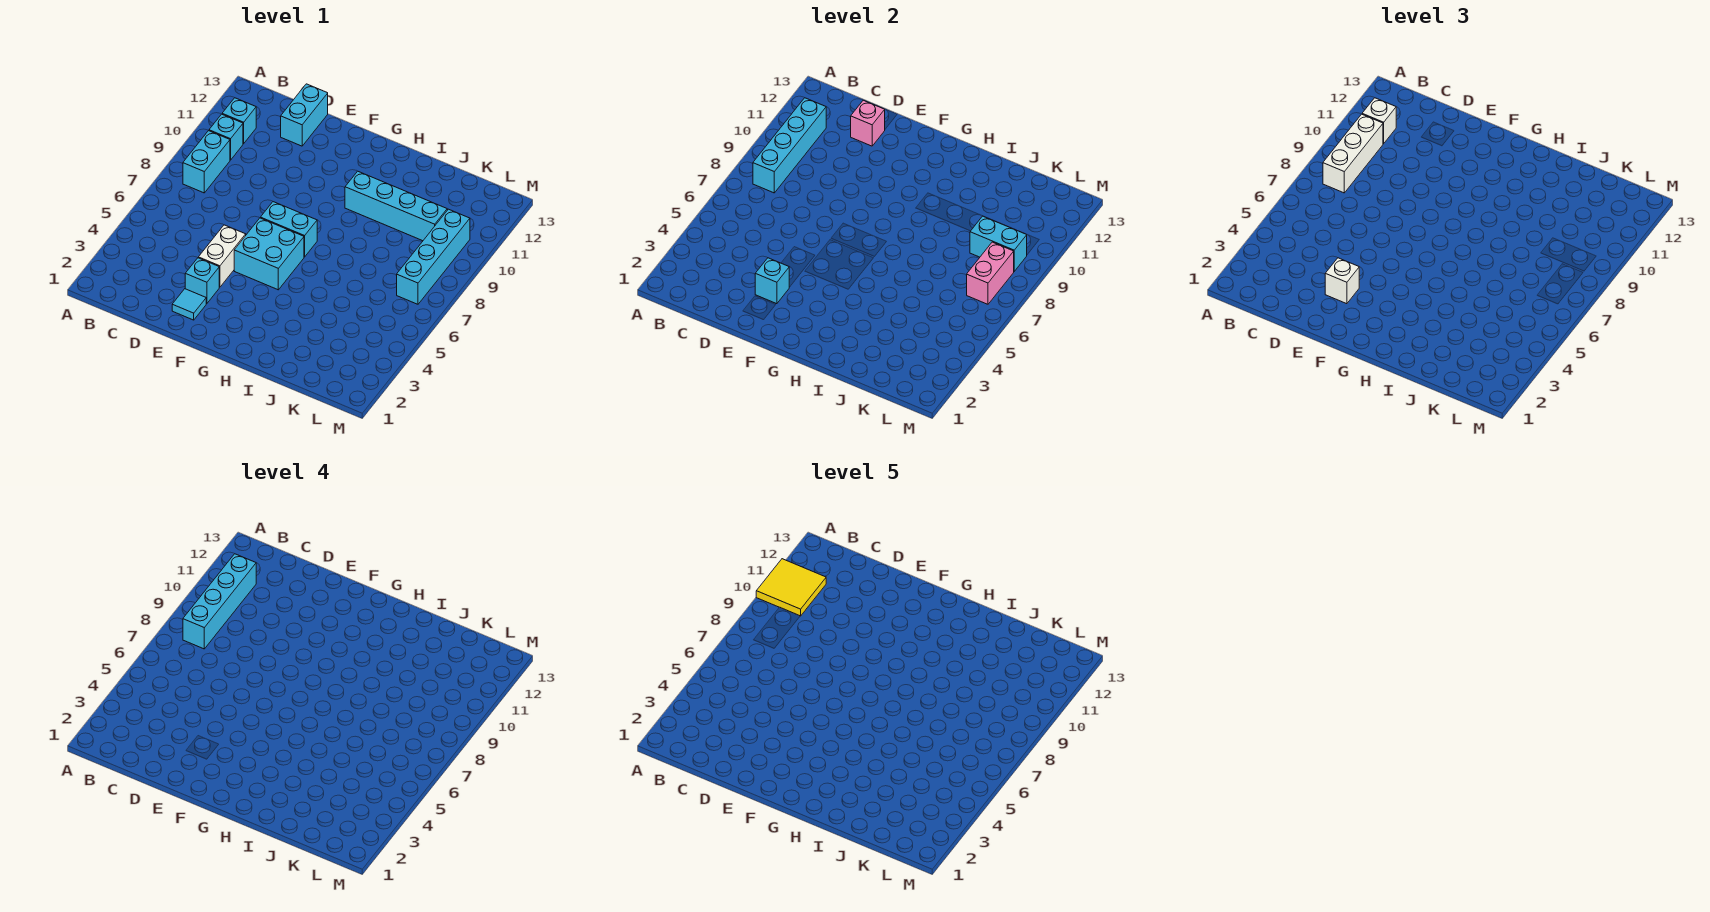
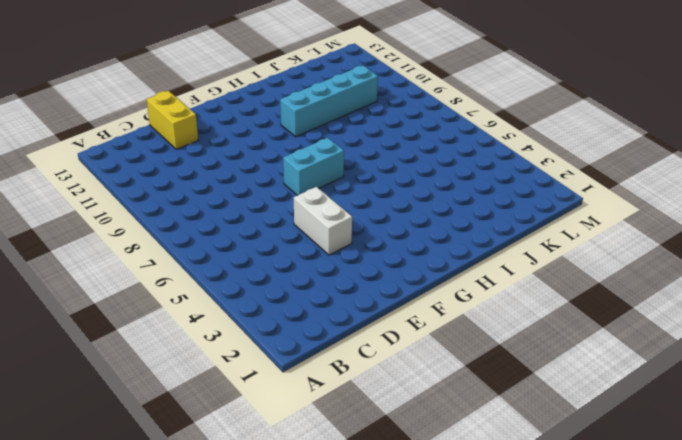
yellow brick D12:D13 level 1 -> cyan brick D12:D13 level 1
none -> cyan brick B8:B9 level 1
none -> cyan brick B10 level 1
none -> cyan brick B11 level 1

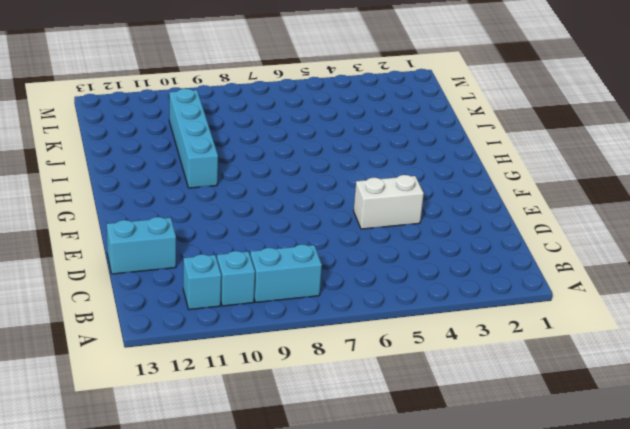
none -> cyan tile E2 level 1
none -> cyan brick E3 level 1
none -> cyan brick F5:G6 level 1

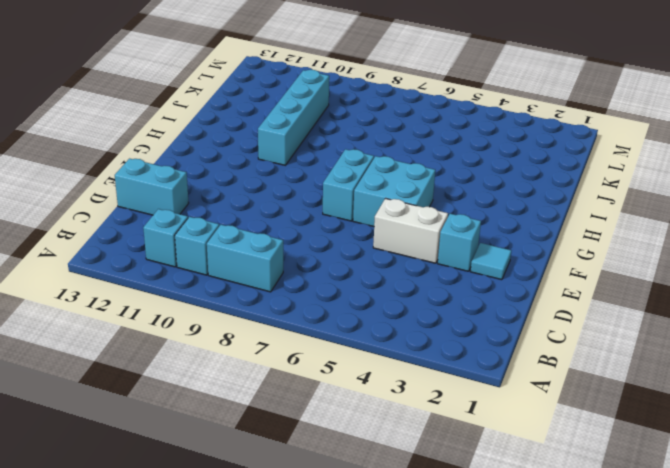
none -> cyan brick L7:L10 level 1
none -> cyan brick B8:B11 level 2
none -> pink brick D12 level 2

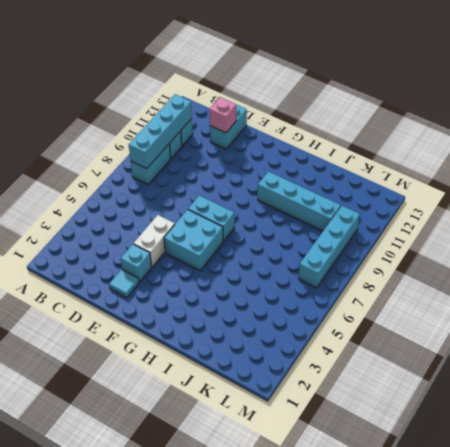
none -> cyan brick E3 level 2
none -> cyan brick K9:L9 level 2
none -> pink brick L7:L8 level 2

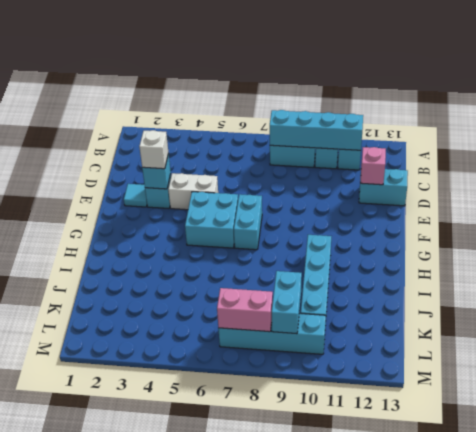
none -> white brick B8:B10 level 3
none -> white brick B11 level 3
none -> cyan brick B8:B11 level 4

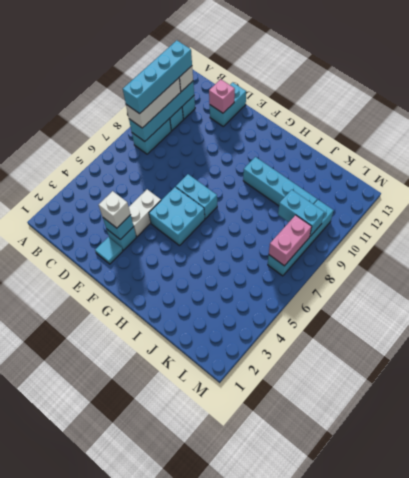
none -> yellow tile A10:B11 level 5

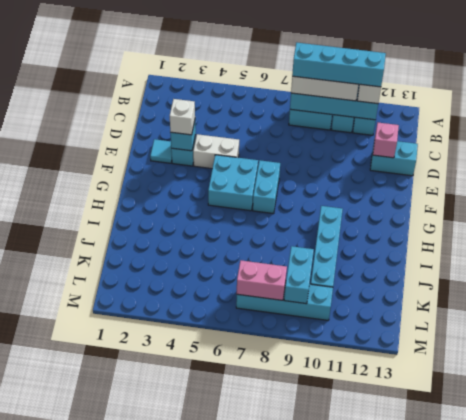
none -> yellow tile A10:B11 level 5

